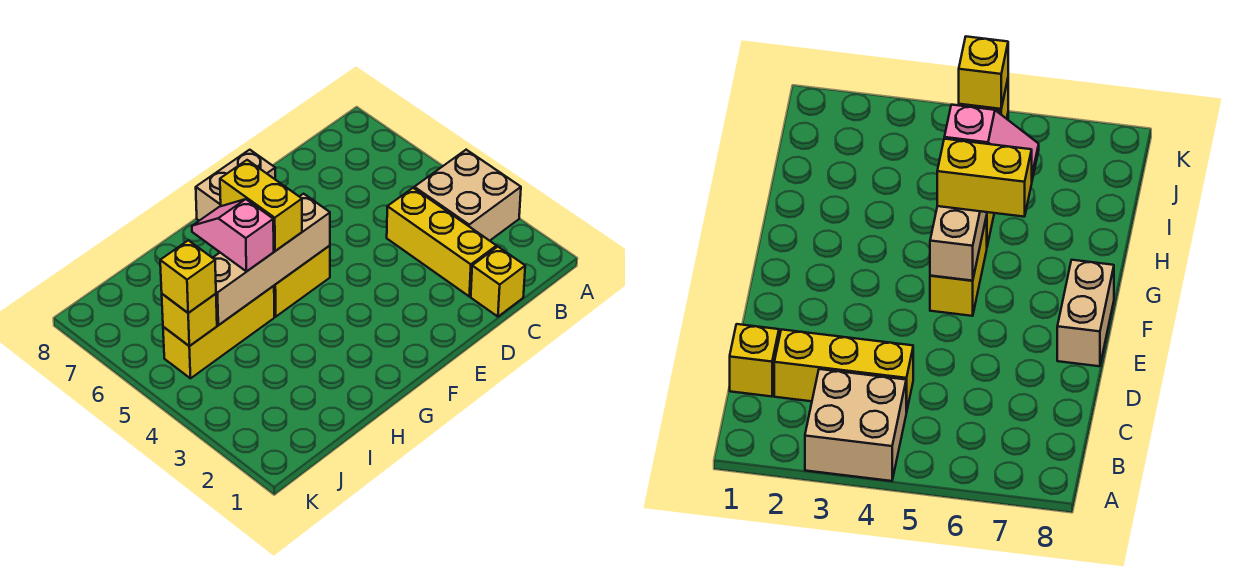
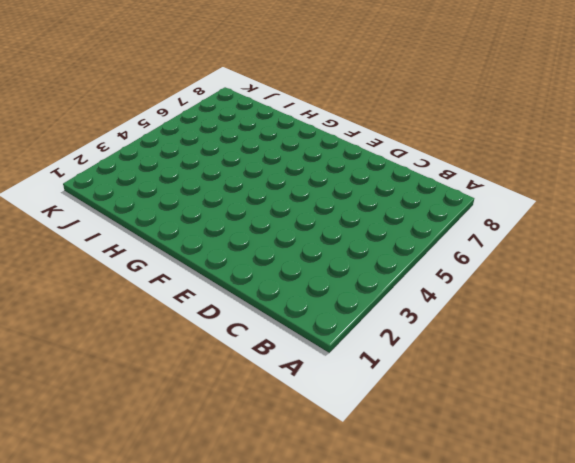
none -> tan brick A3:B4 level 1
none -> yellow brick C1 level 1

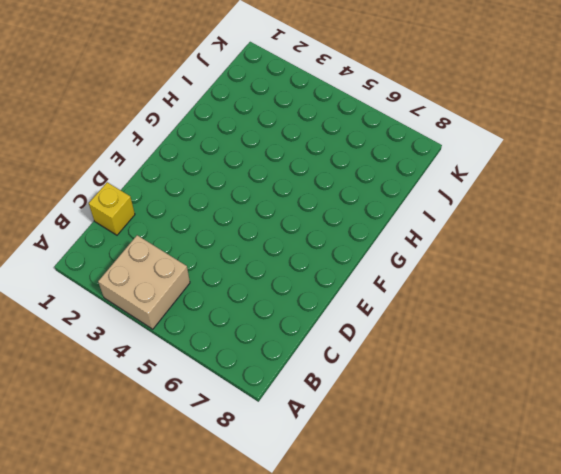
none -> yellow brick C2:C4 level 1
none -> tan brick E8:F8 level 1

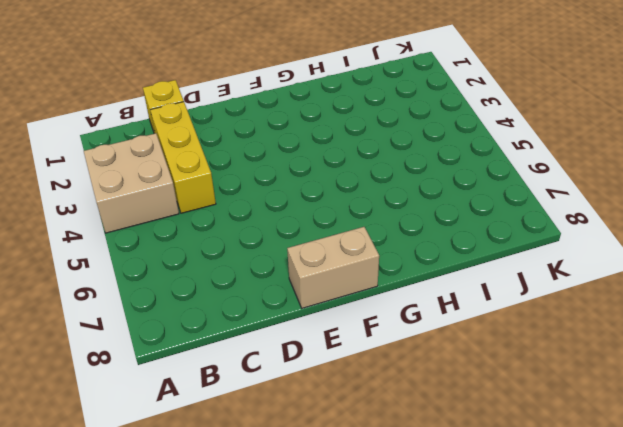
none -> yellow brick F5:G5 level 1
none -> yellow brick H5:J5 level 1

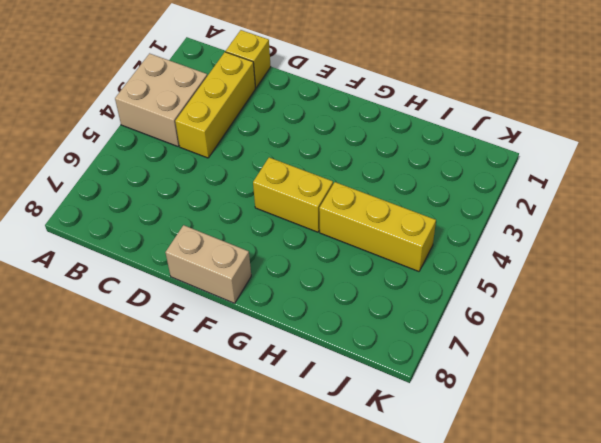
none -> tan brick F5:I5 level 2
none -> yellow brick J5 level 2

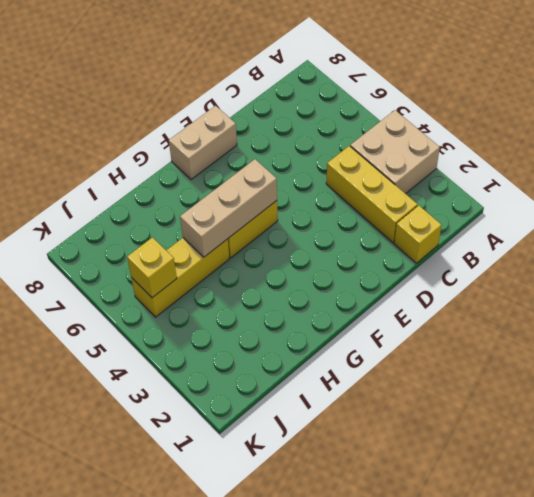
tan brick F5:H5 level 2 -> tan brick F5:I5 level 2
none -> yellow brick G5:G6 level 3
none -> pink slope H5:H6 level 3 top 5

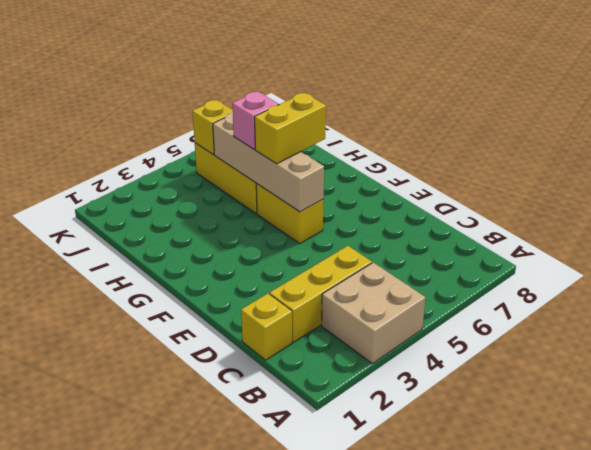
none -> tan brick E8:F8 level 1
none -> yellow brick J5 level 3

